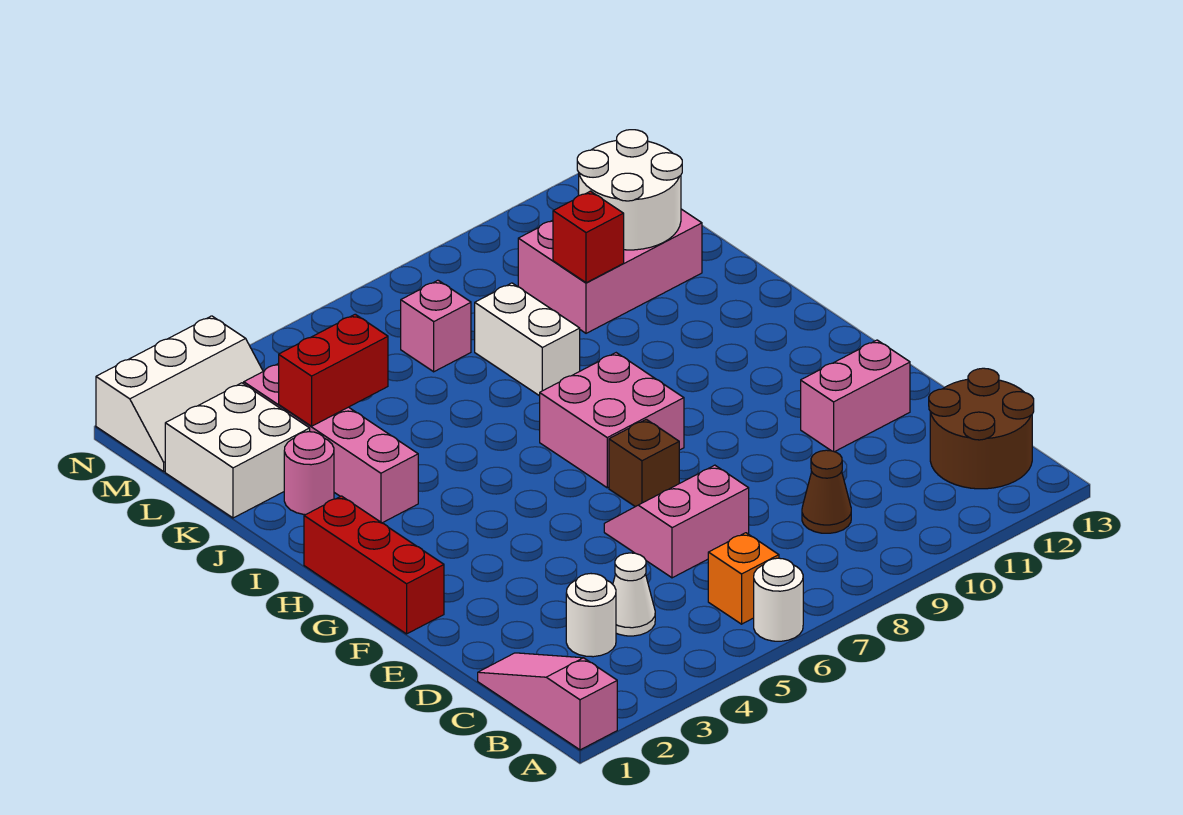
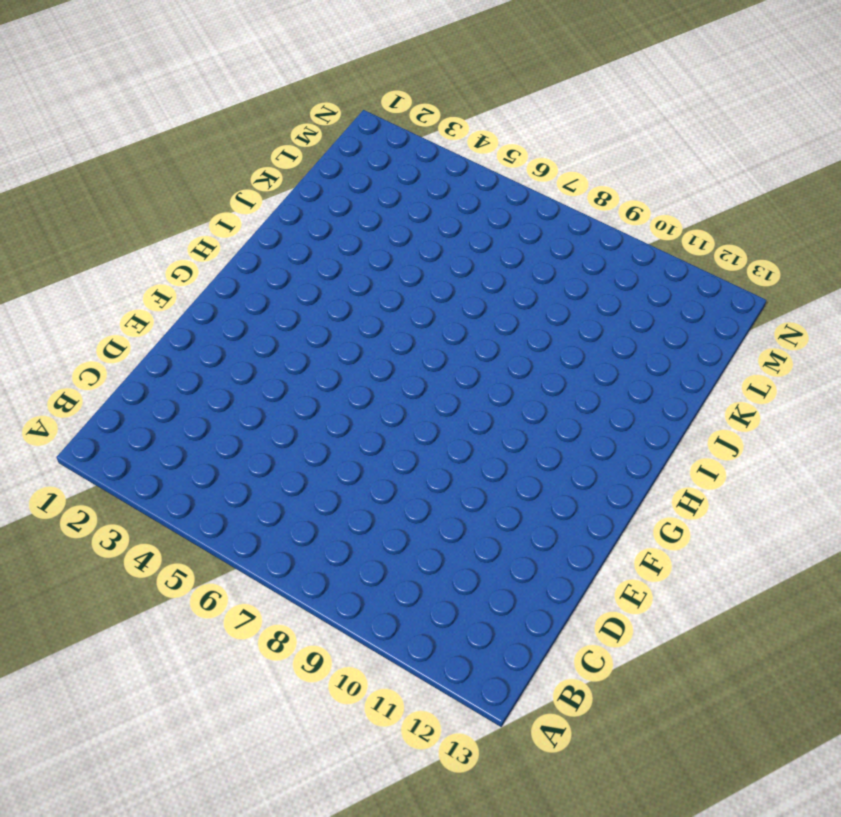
none -> pink slope A1:C1 level 1 top A
none -> white round brick A6 level 1
none -> orange brick B6 level 1

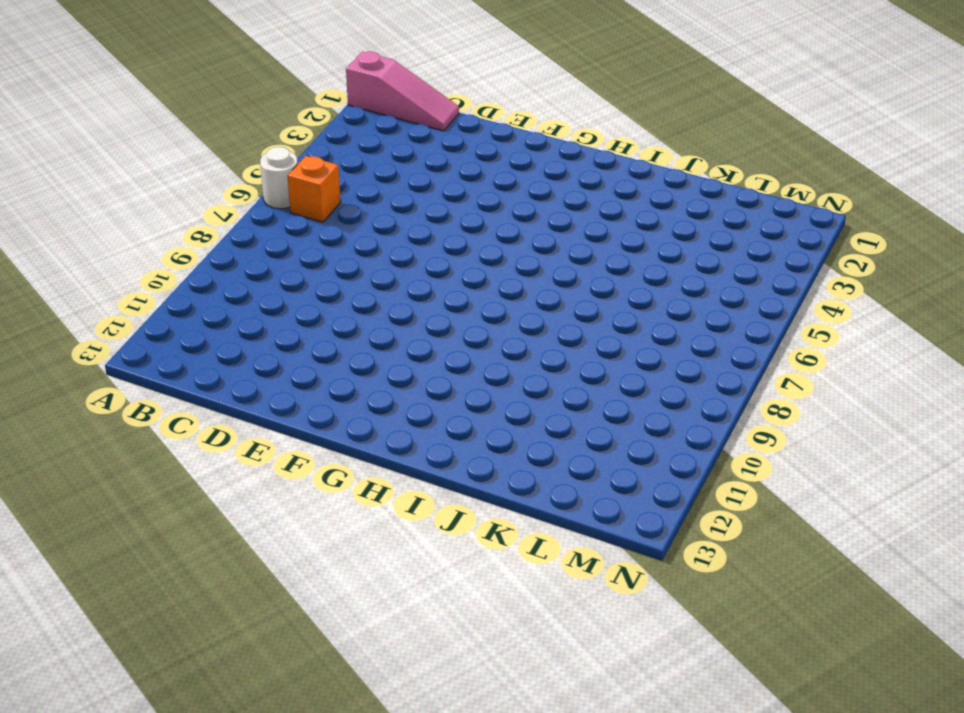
none -> brown round brick B12:C13 level 1
none -> white round brick C3 level 1
none -> white cone C4 level 1

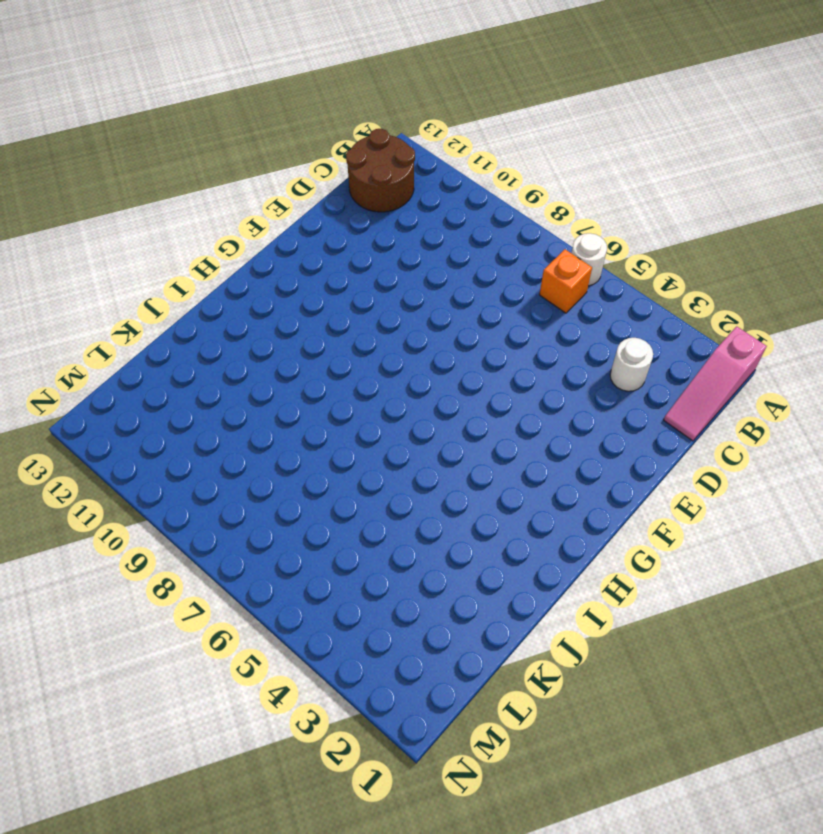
none -> white cone C4 level 1
none -> brown cone C9 level 1
none -> pink slope D6:E7 level 1 top D

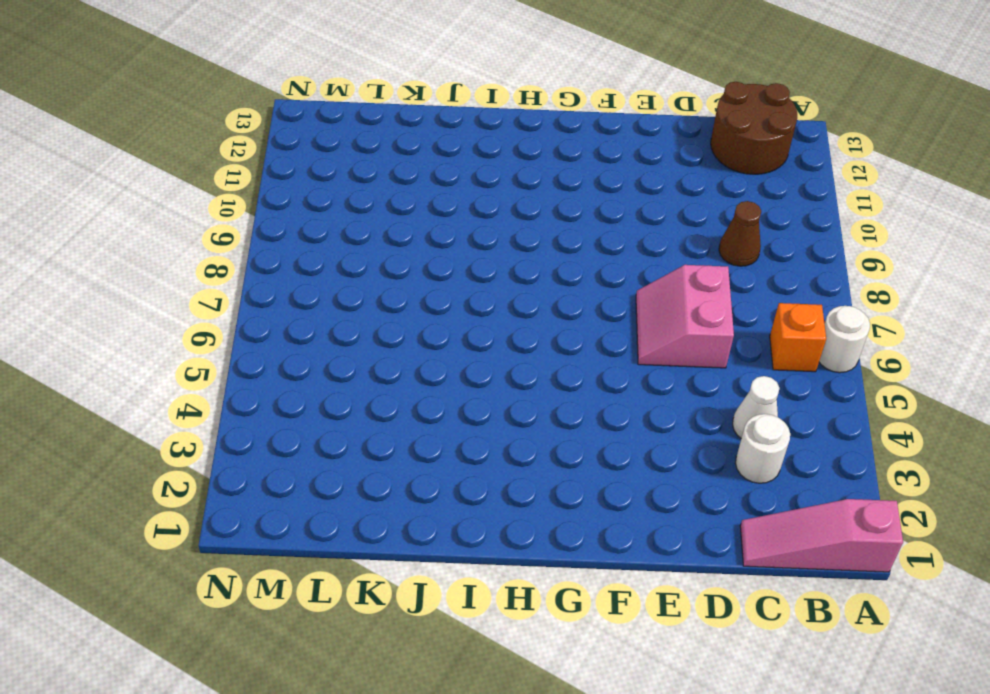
none -> pink brick E11:E12 level 1
none -> red brick F1:H1 level 1
none -> brown brick F7 level 1

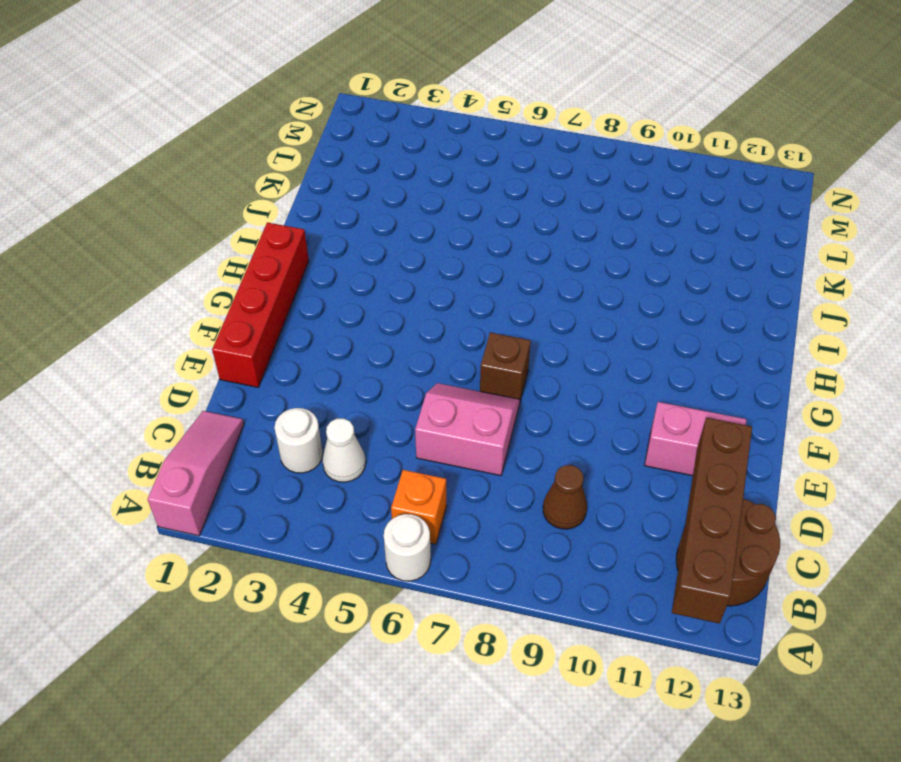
brown brick A12:D12 level 2 -> none
red brick E1:H1 level 1 -> red brick F1:H1 level 1
none -> pink brick G7:H8 level 1
none -> pink brick I3:L3 level 1
none -> pink round brick J2 level 1

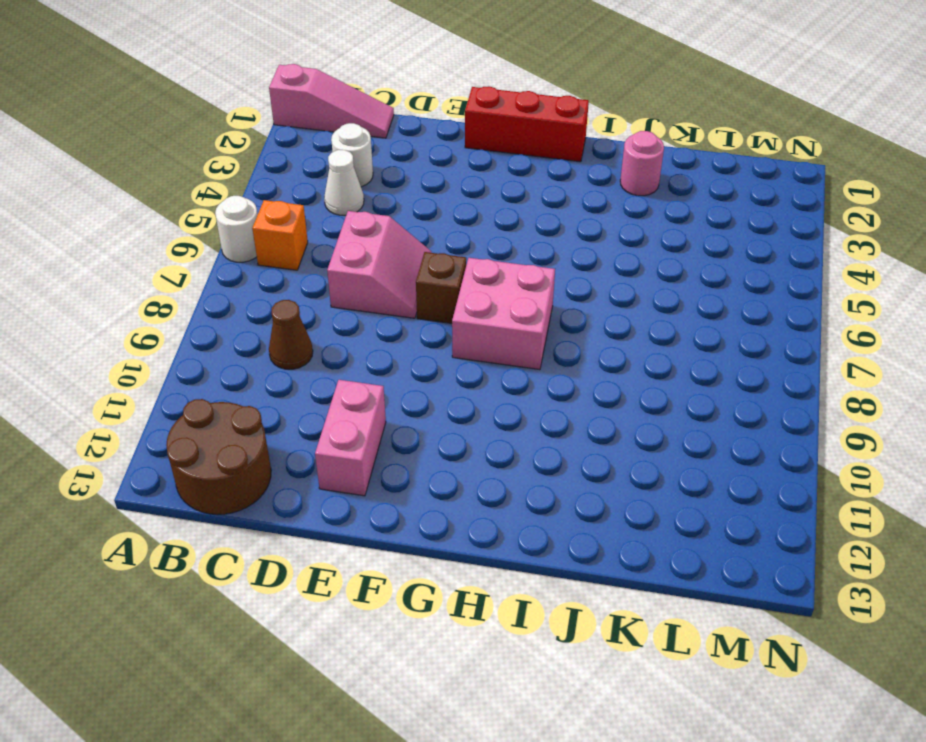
none -> pink brick I3:L3 level 1
none -> white brick J8:K8 level 1
none -> white brick K1:L2 level 1

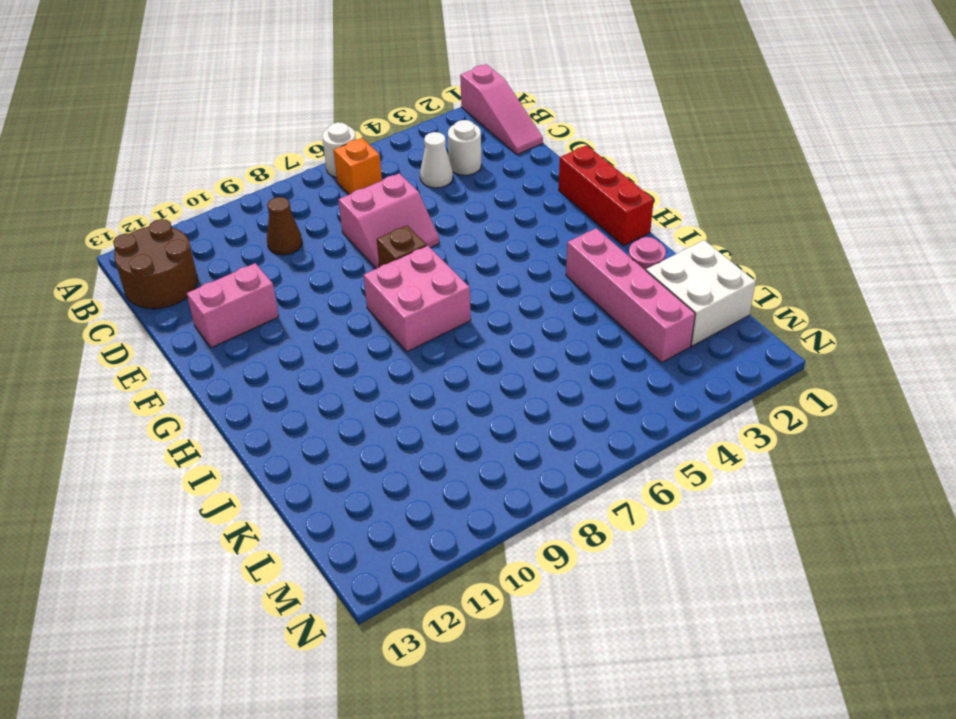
none -> white brick J8:K8 level 1
none -> pink brick K10:L12 level 1
none -> pink brick L7 level 1

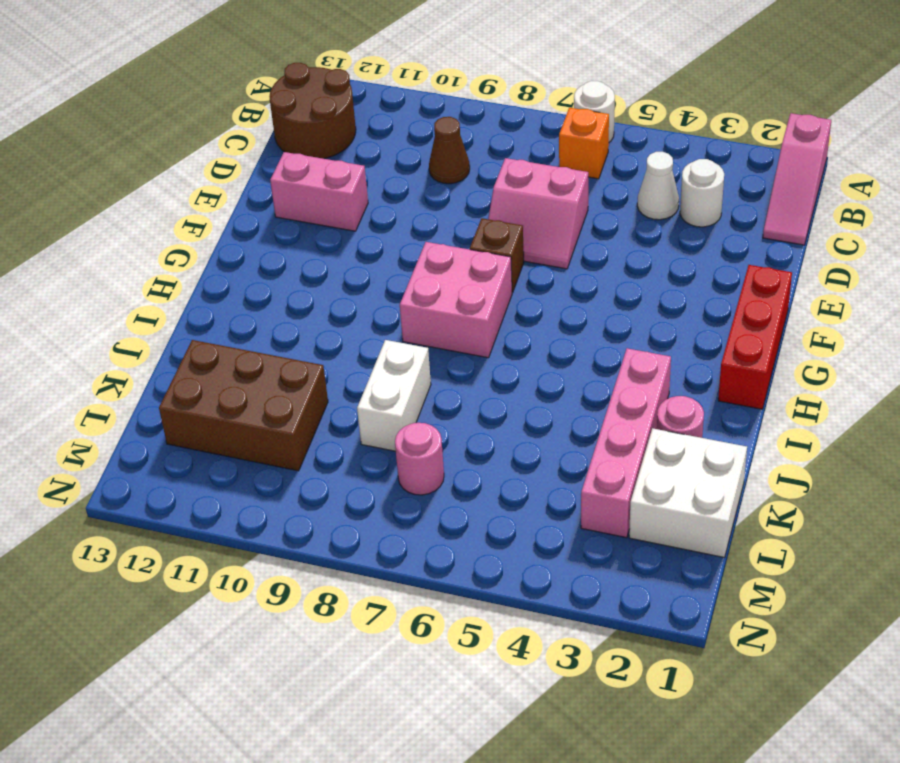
brown brick K10:L12 level 1 -> pink brick K10:L12 level 1
pink round brick L7 level 1 -> pink brick L7 level 1
none -> white slope M1:N3 level 1 top N
none -> red brick K3:K4 level 2
none -> red brick K10 level 2

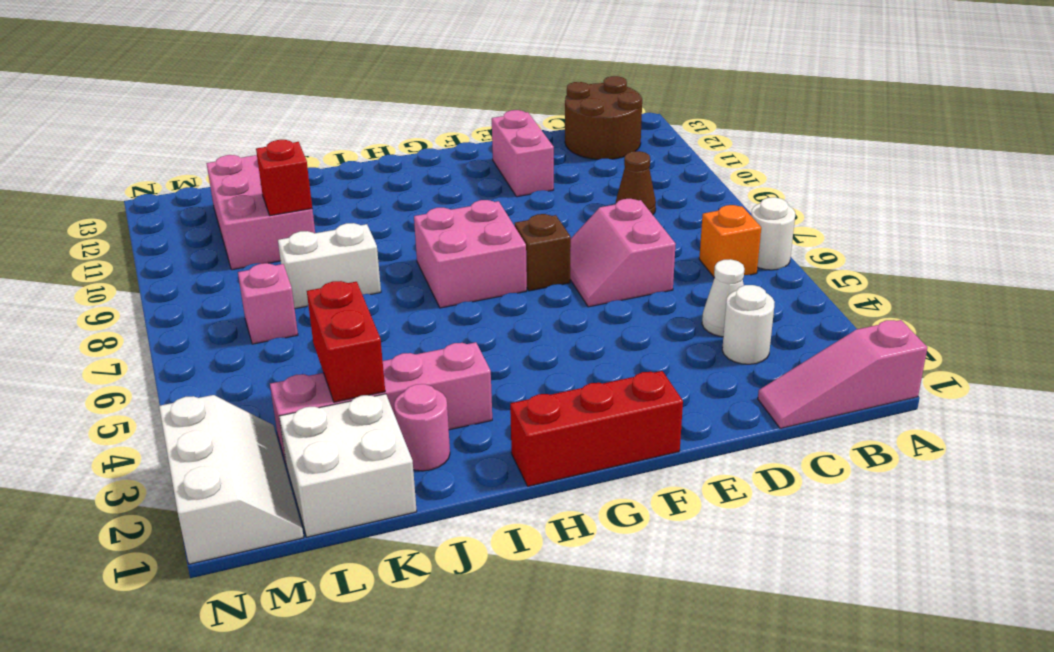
none -> white round brick K11:L12 level 2

